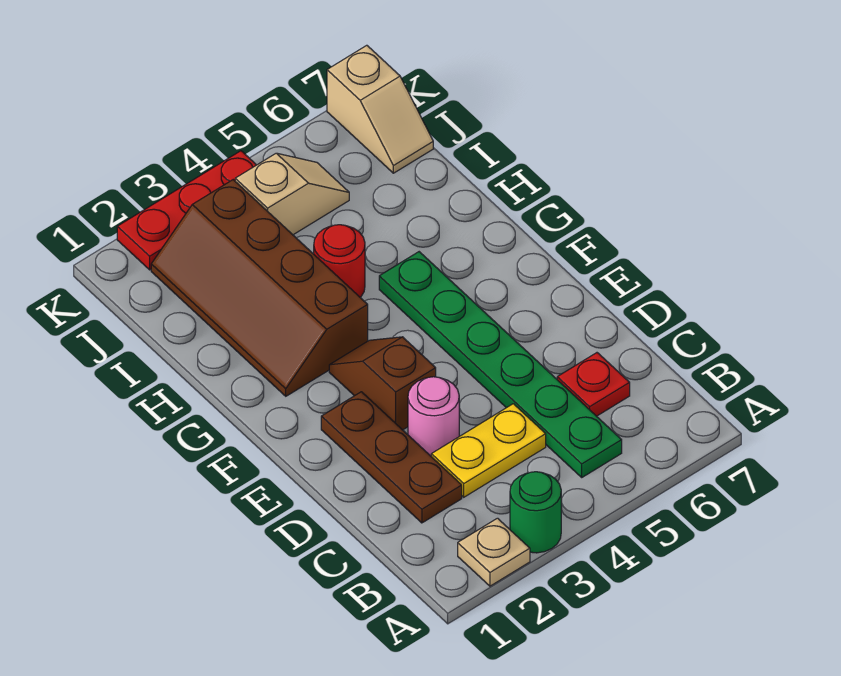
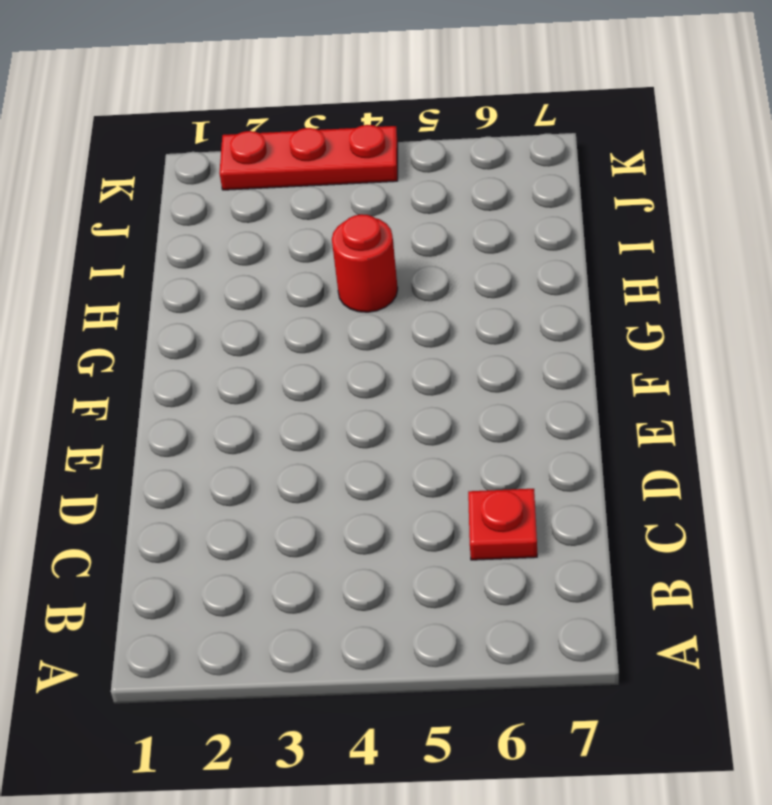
none -> tan plate A2 level 1
none -> green round brick A3 level 1
none -> green plate B5:G5 level 1

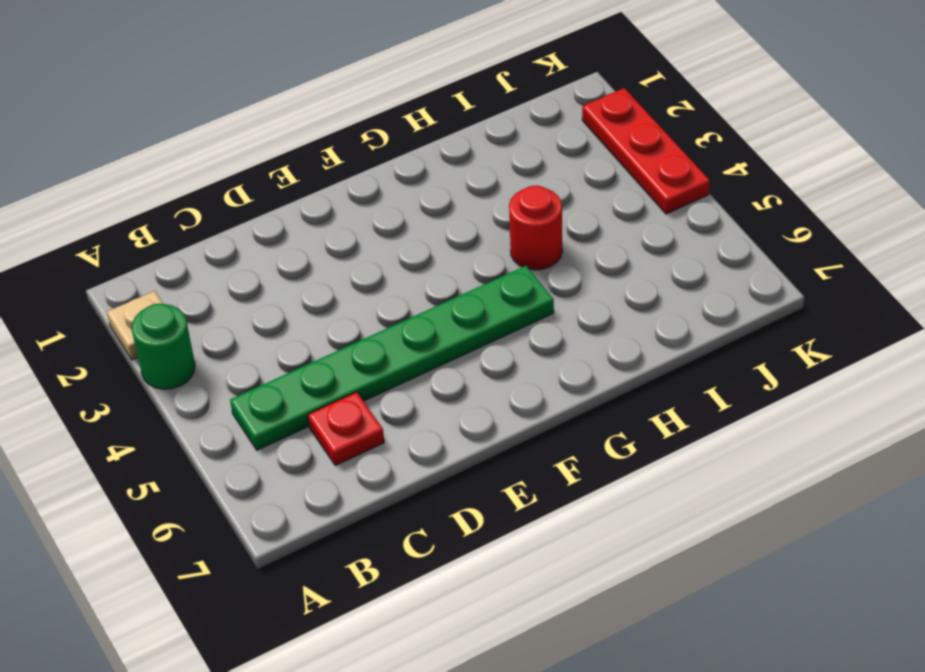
none -> brown plate C2:E2 level 1
none -> yellow plate C3:C4 level 1
none -> pink round brick D3 level 1

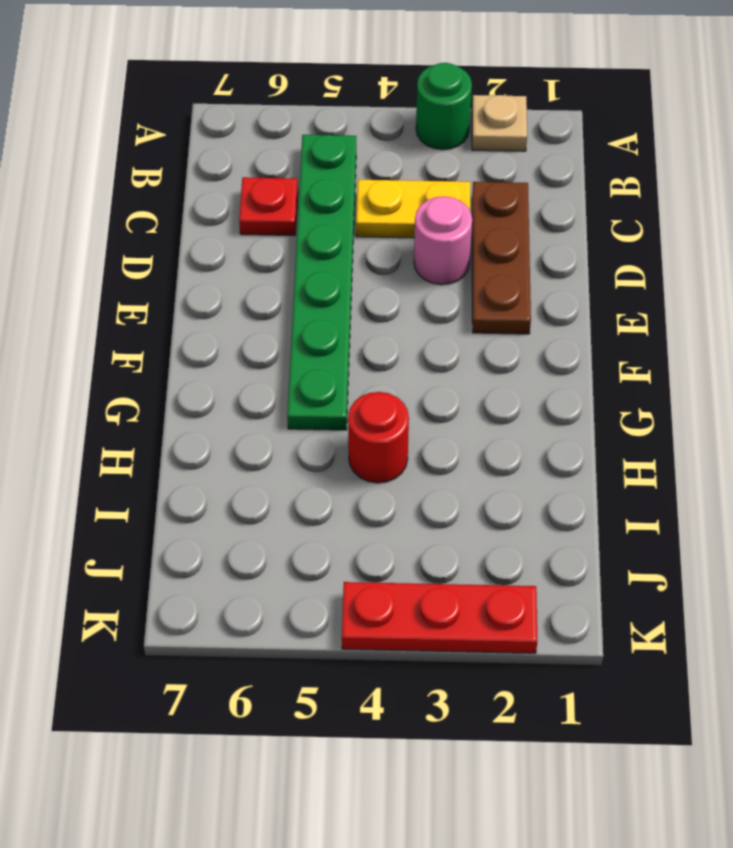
none -> brown slope E3:F3 level 1 top E
none -> brown slope G2:J3 level 1 top 3
none -> tan slope J4:J5 level 1 top 4

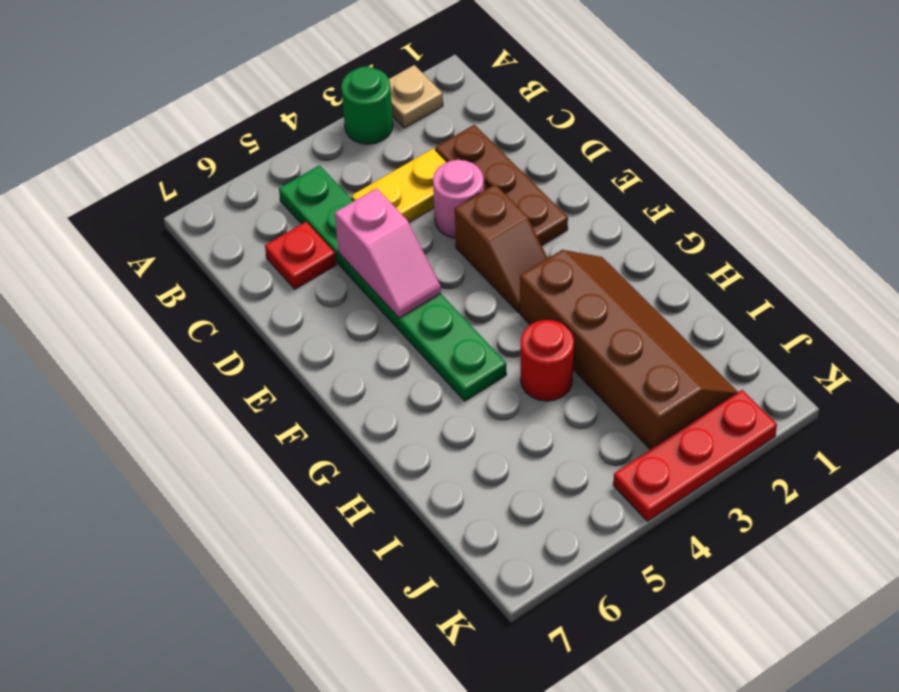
pink slope D5:E5 level 2 top D -> none
none -> tan slope J4:J5 level 1 top 4
none -> tan slope J7:K7 level 1 top K

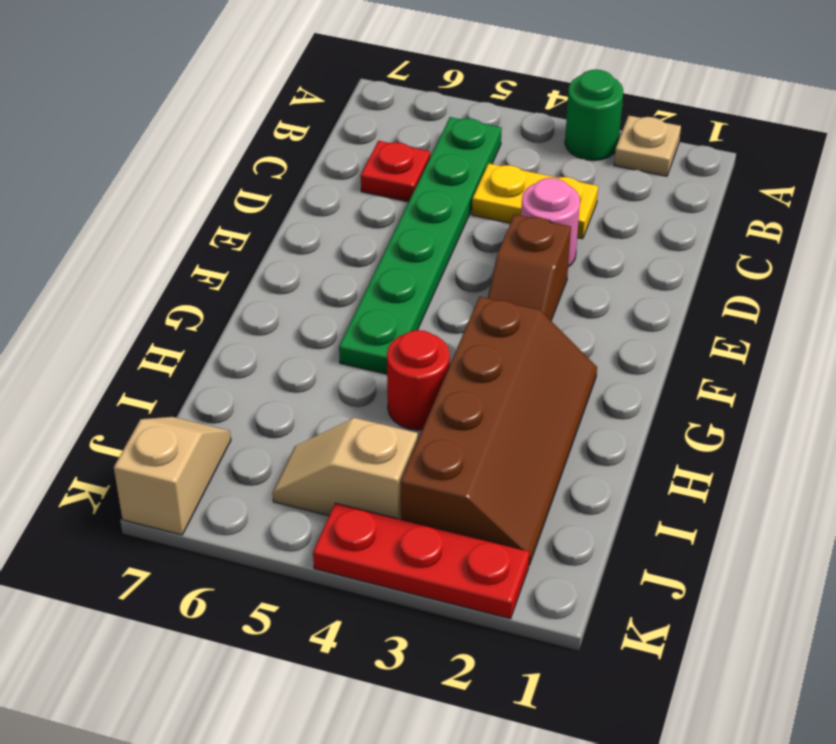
none -> brown plate C2:E2 level 1

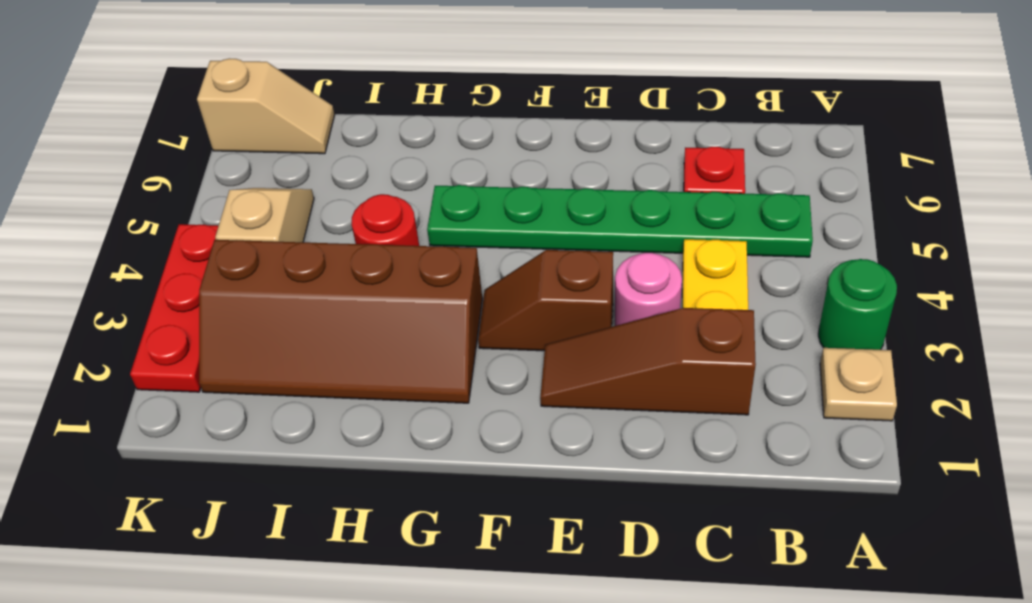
brown slope C2:E2 level 1 top C -> brown plate C2:E2 level 1

